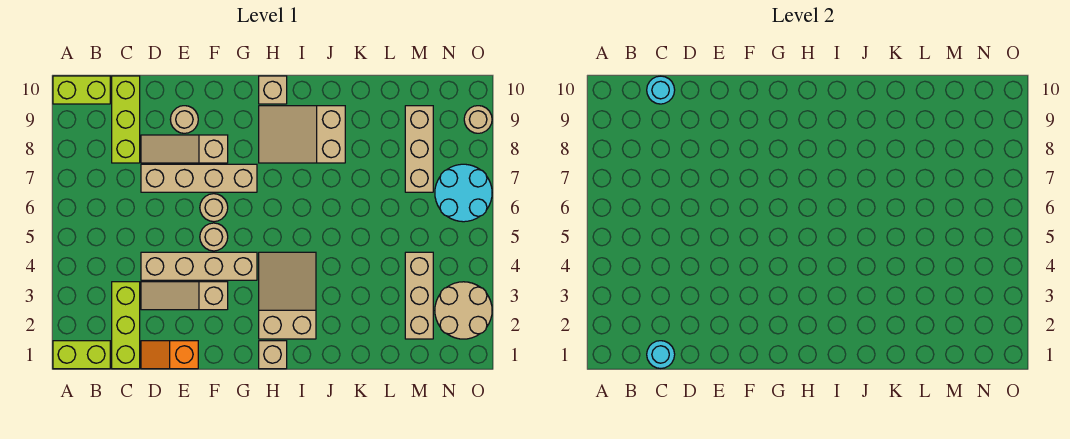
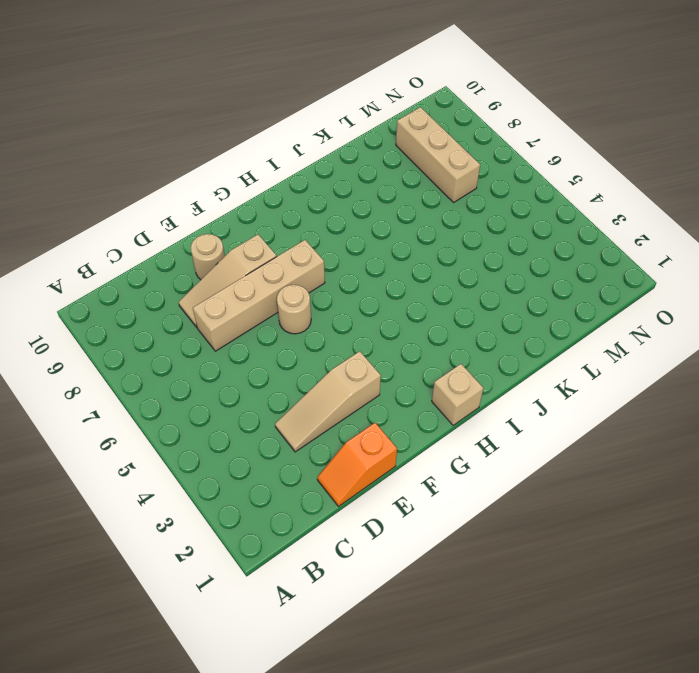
none -> lime brick A1:B1 level 1
none -> lime brick A10:B10 level 1
none -> lime brick C1:C3 level 1

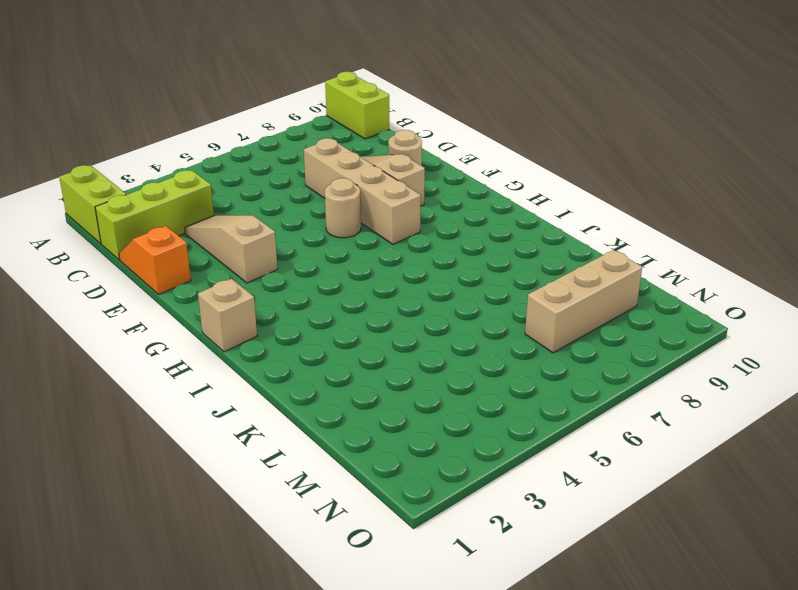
none -> lime brick C8:C10 level 1
none -> tan brick D4:G4 level 1
none -> tan round brick F5 level 1

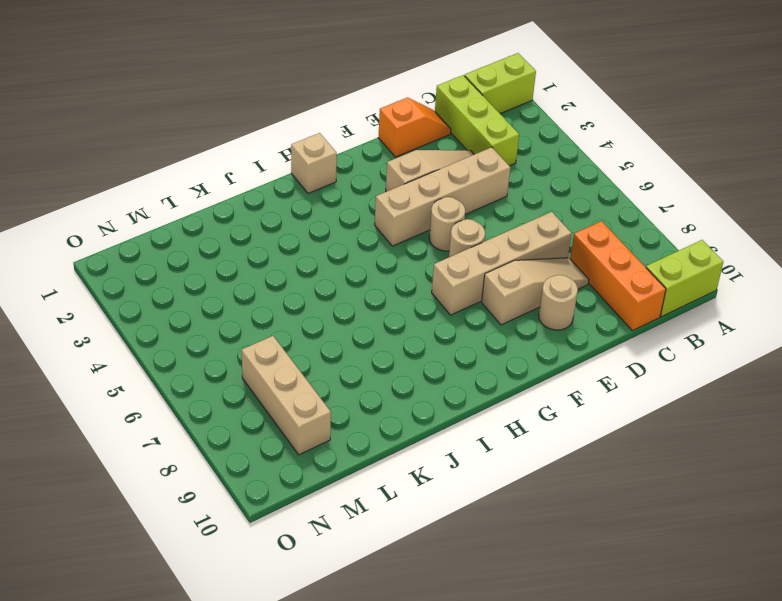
orange brick C8:C10 level 1 -> lime brick C8:C10 level 1
none -> tan slope H2:I4 level 1 top 2
none -> tan slope H8:J9 level 1 top J
none -> tan brick H10 level 1

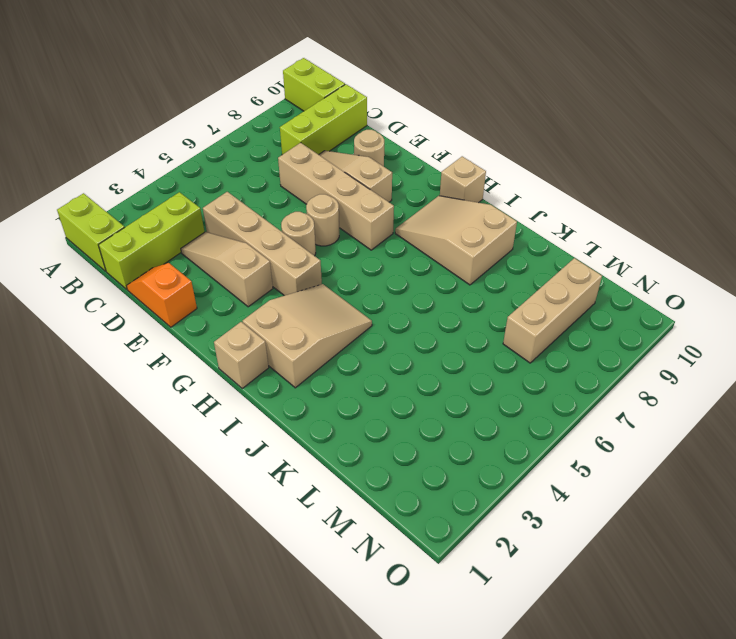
none -> tan brick M2:M4 level 1
none -> tan round brick N2:O3 level 1
none -> cyan round brick N6:O7 level 1

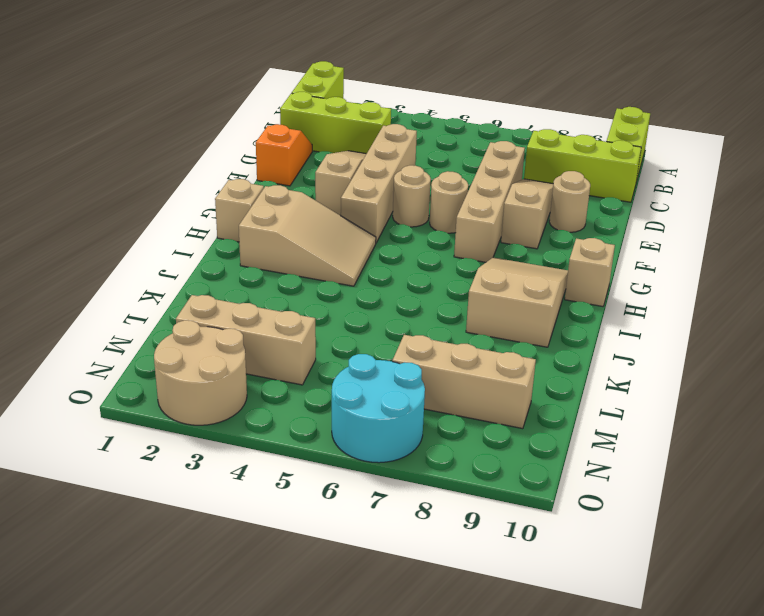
none -> tan round brick O9 level 1
none -> cyan round brick C1 level 2
none -> cyan round brick C10 level 2

